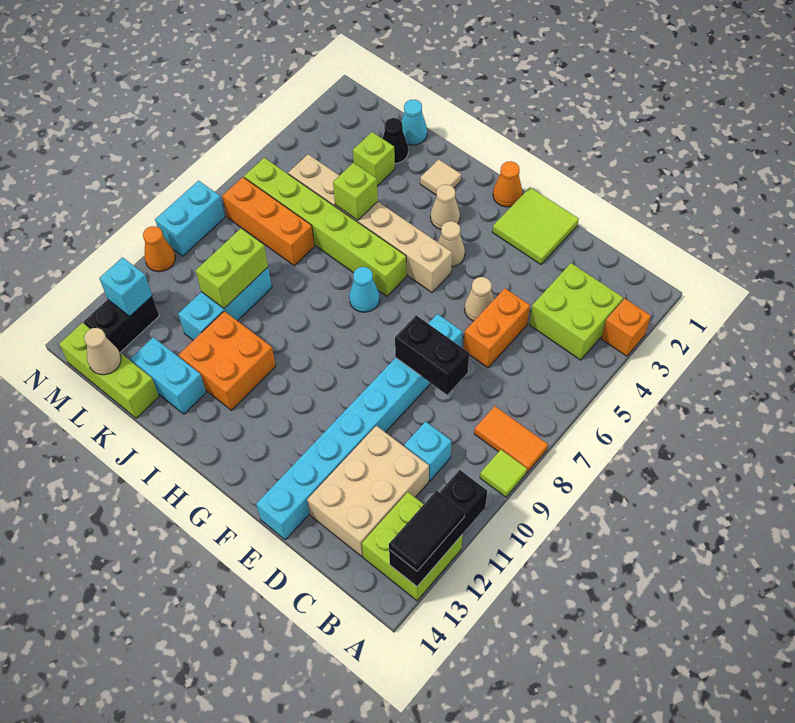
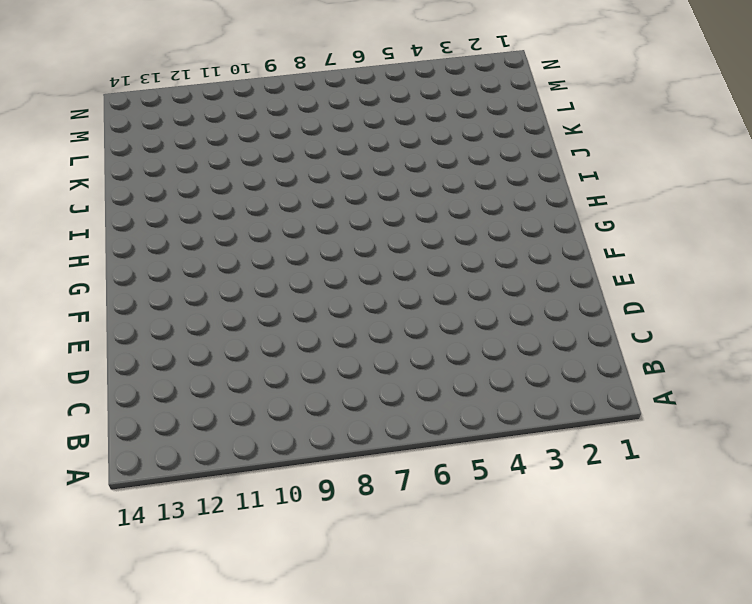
none -> orange brick A3 level 1
none -> orange tile A8:B8 level 1
none -> lime tile A9 level 1
none -> lime brick A12:B13 level 1

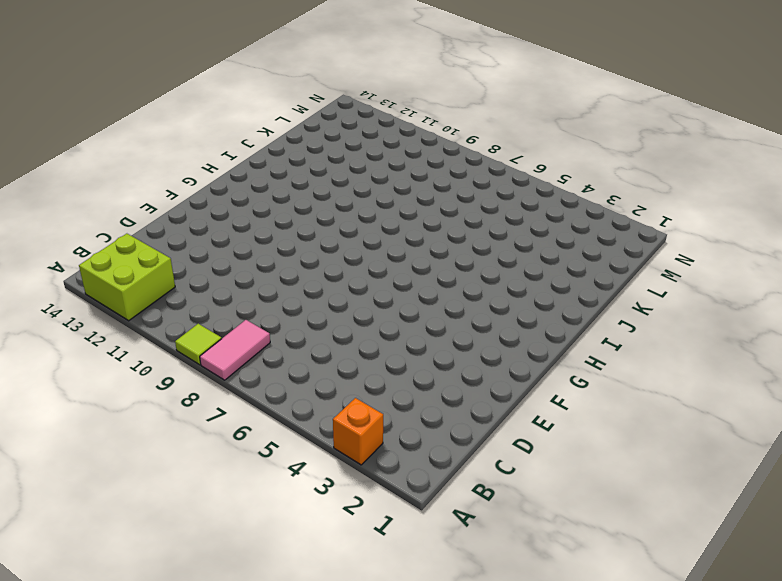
pink tile A8:B8 level 1 -> orange tile A8:B8 level 1
none -> lime brick B3:C4 level 1
none -> cyan brick C10 level 1
none -> tan brick C11:D13 level 1
none -> orange brick D5:D6 level 1

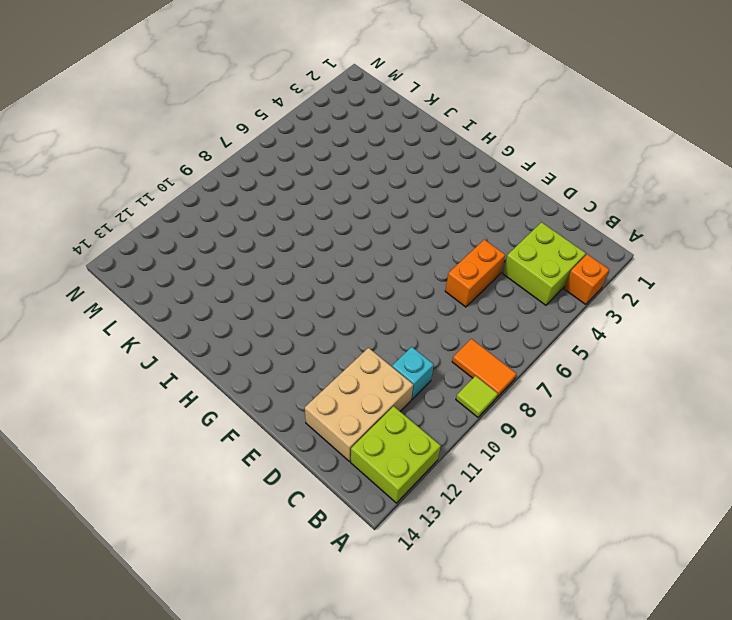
none -> lime tile E1:F2 level 1
none -> tan cone E5 level 1
none -> cyan brick E7:E14 level 1
none -> orange cone G1 level 1

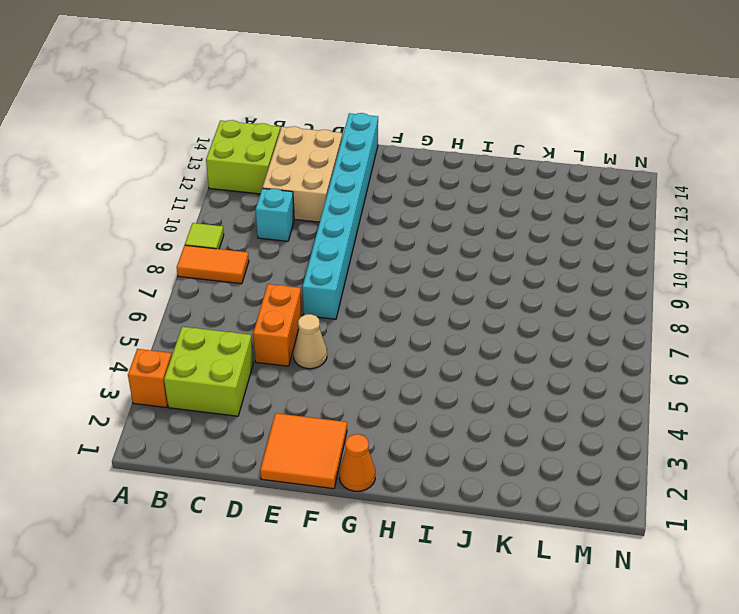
orange tile E1:F2 level 1 -> lime tile E1:F2 level 1
none -> tan cone G4 level 1
none -> tan brick G5:L5 level 1
none -> tan cone H3 level 1
none -> lime brick H6:M6 level 1

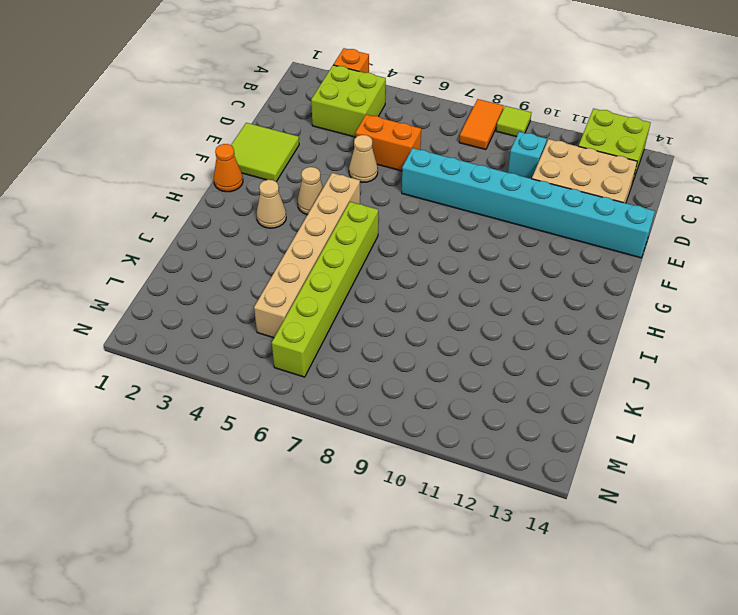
none -> cyan cone H7 level 1
none -> tan tile I2 level 1
none -> orange brick I11:J12 level 1
none -> cyan brick J13:K13 level 1

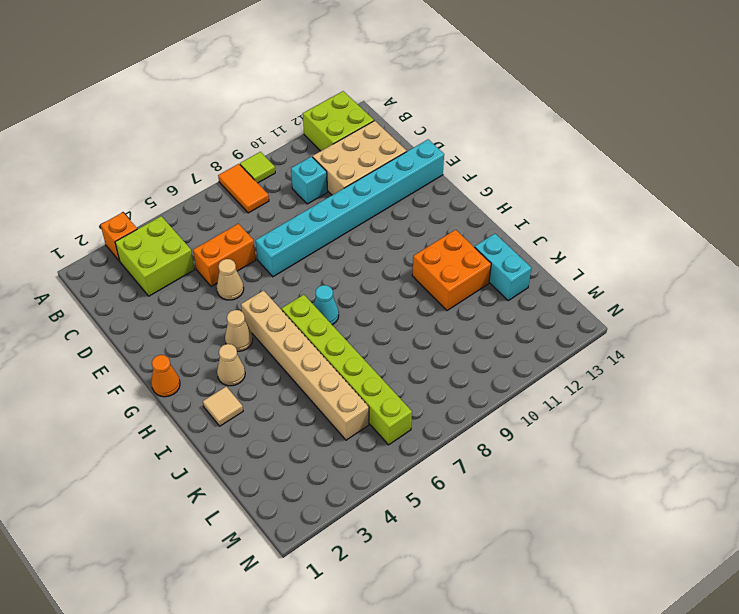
none -> lime tile E1:F2 level 1
none -> cyan cone K1 level 1
none -> black cone K2 level 1
none -> lime brick K3 level 1

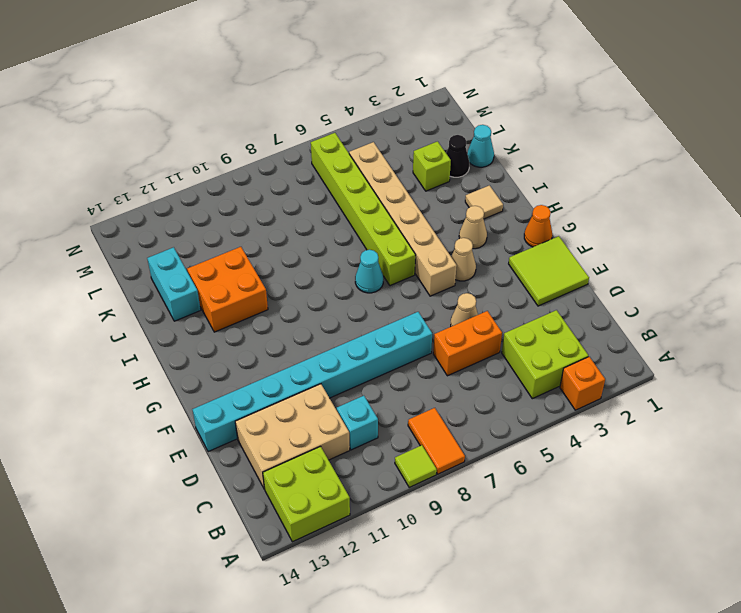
none -> orange brick K7:M7 level 1
none -> cyan brick K9:K11 level 1
none -> lime brick K14:M14 level 1
none -> black brick M12:M13 level 1

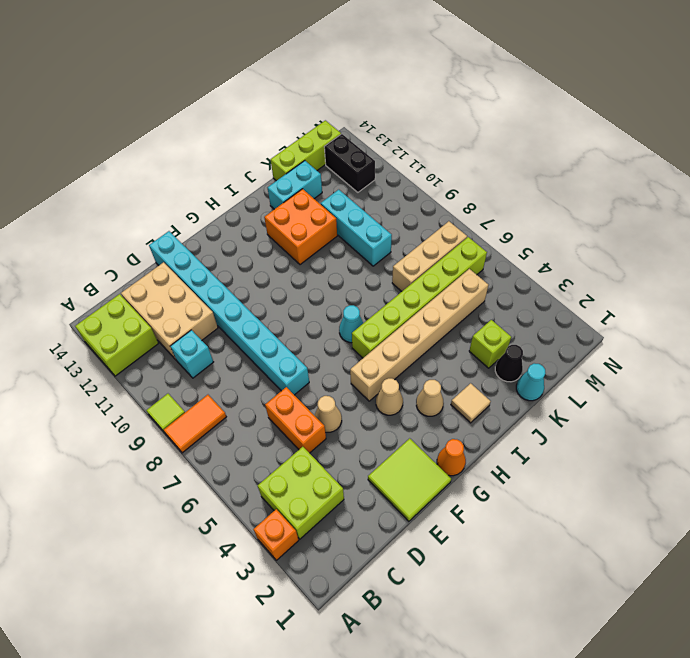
tan brick K7:M7 level 1 -> orange brick K7:M7 level 1
none -> cyan brick N8:N9 level 1
none -> orange cone N10 level 1
none -> black brick A11:A13 level 2
none -> black brick D8:E8 level 2

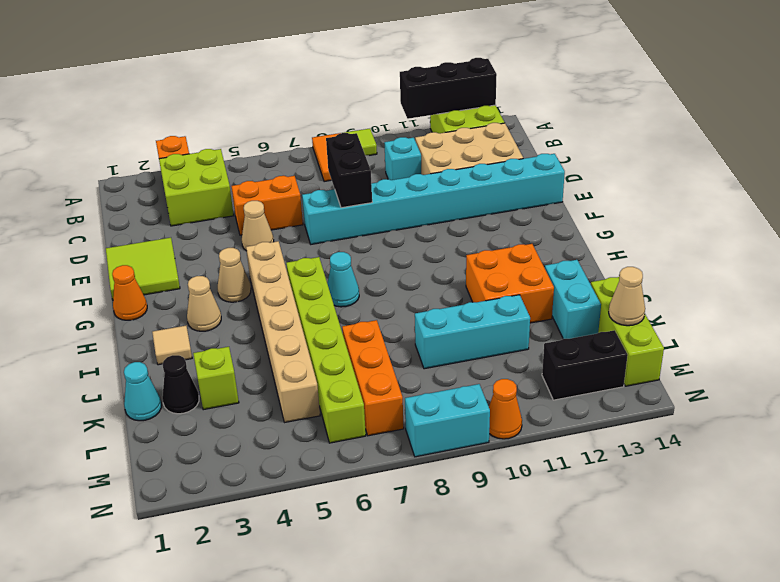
none -> lime brick J5 level 2
none -> lime brick K9:K10 level 2
none -> cyan brick M12 level 2
none -> black tile A12:A13 level 3

